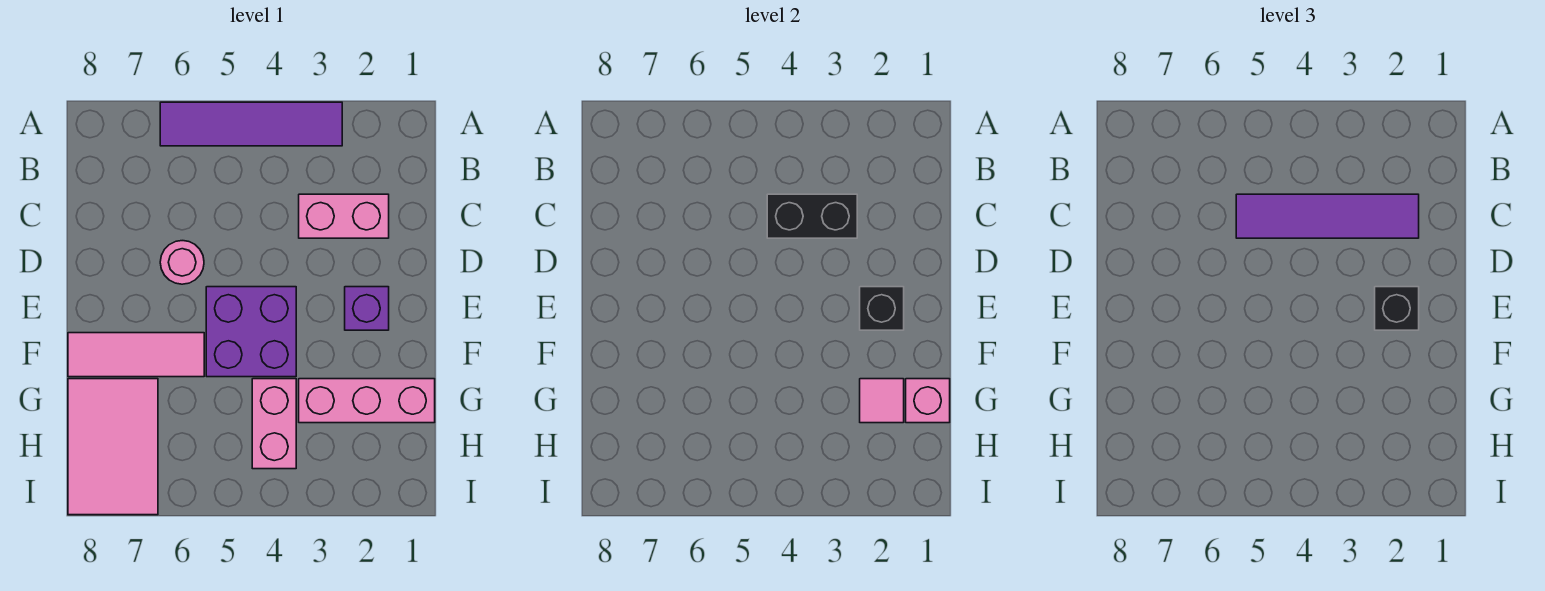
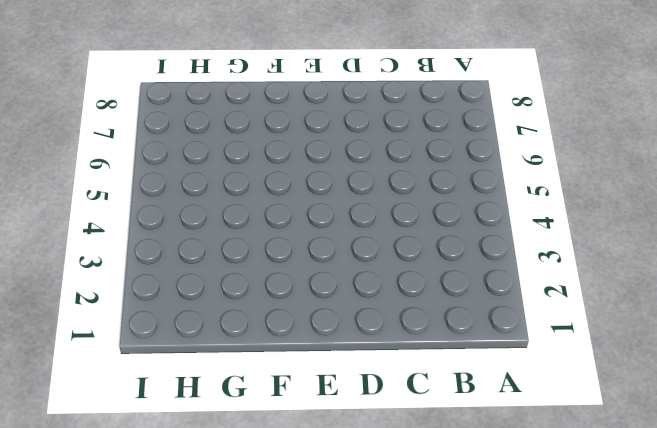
none -> purple tile A3:A6 level 1
none -> pink brick C2:C3 level 1
none -> pink round brick D6 level 1

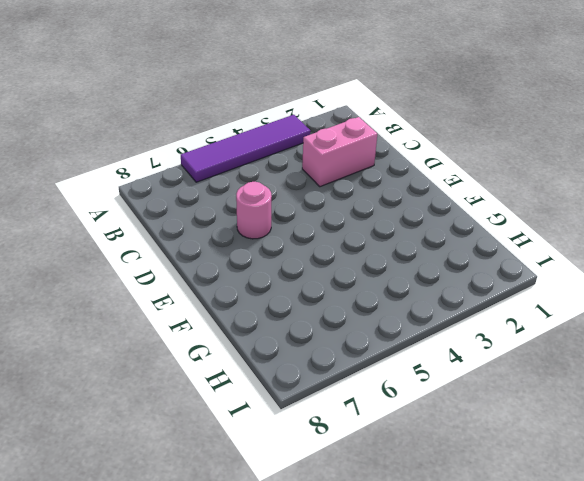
none -> purple brick E2 level 1
none -> purple brick E4:F5 level 1
none -> pink tile F6:F8 level 1

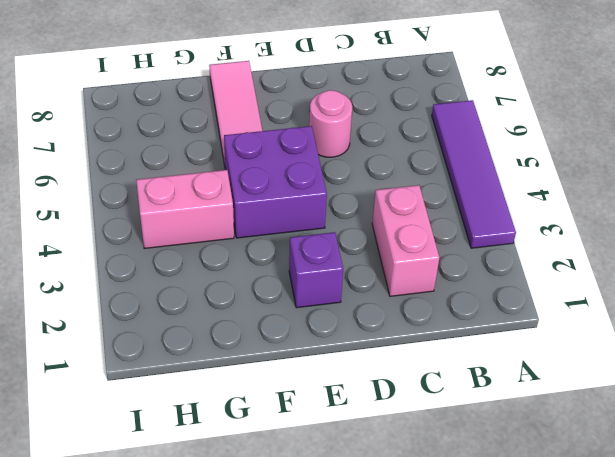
none -> pink brick G1:G3 level 1
none -> pink tile G7:I8 level 1
none -> black brick C3:C4 level 2

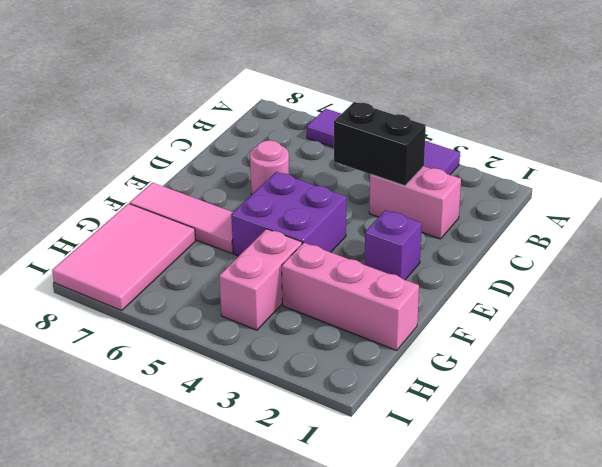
none -> black brick E2 level 2
none -> pink brick G1 level 2
none -> pink tile G2 level 2

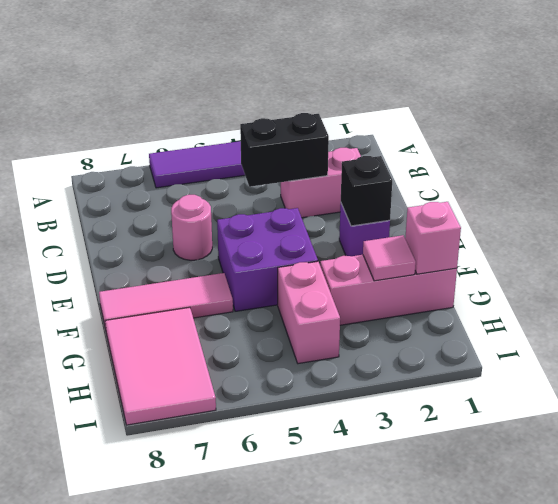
none -> purple tile C2:C5 level 3
none -> black brick E2 level 3

